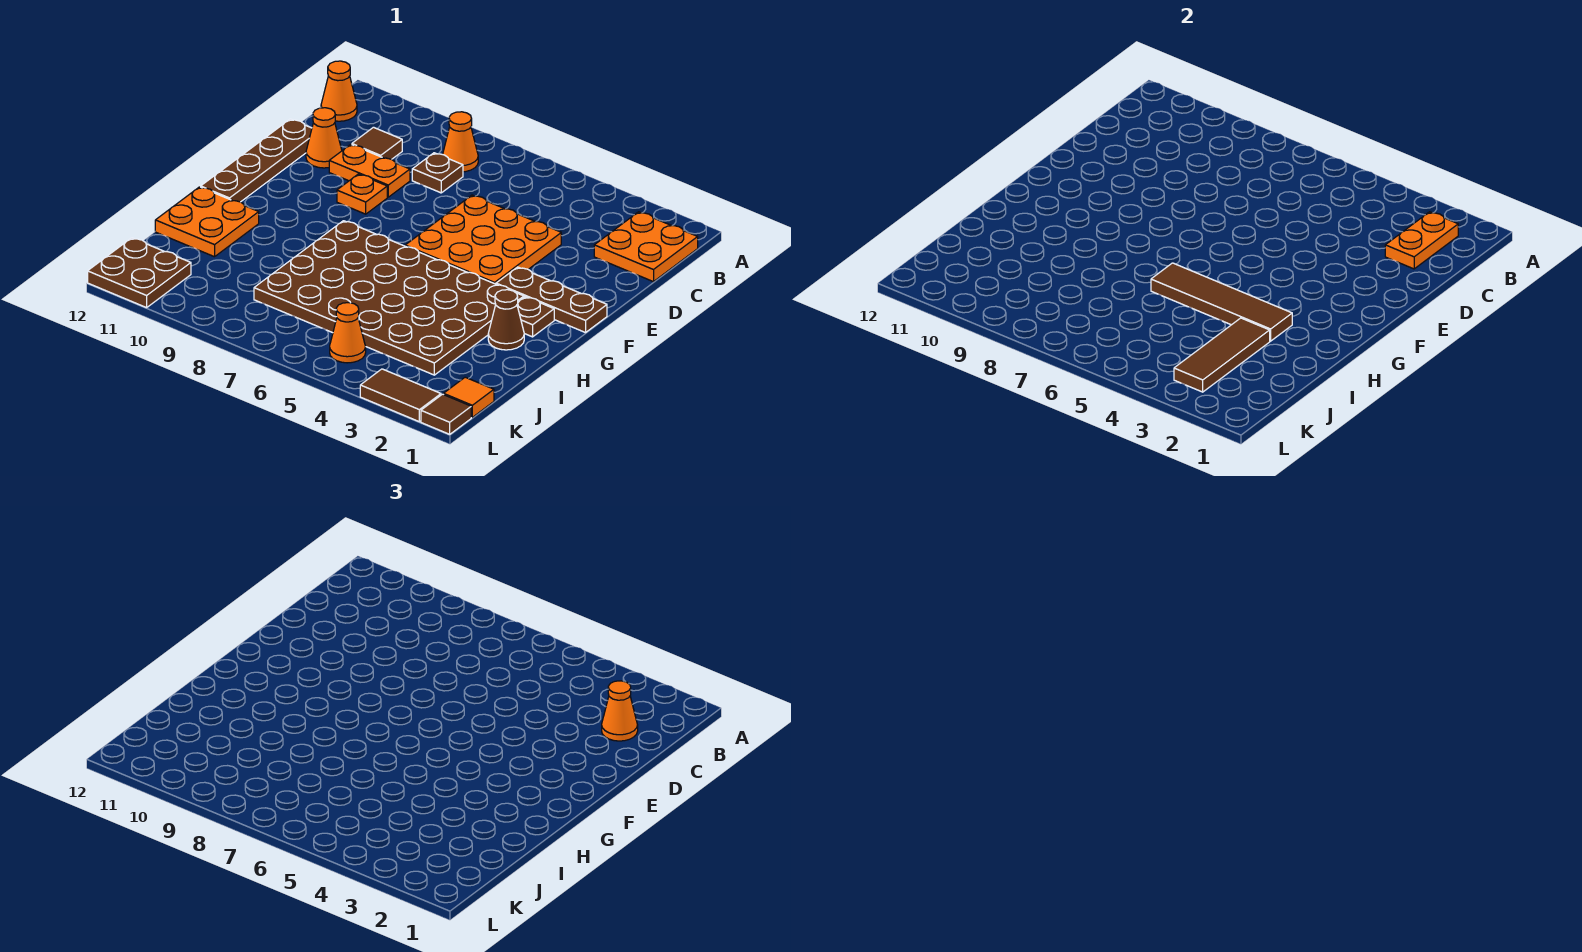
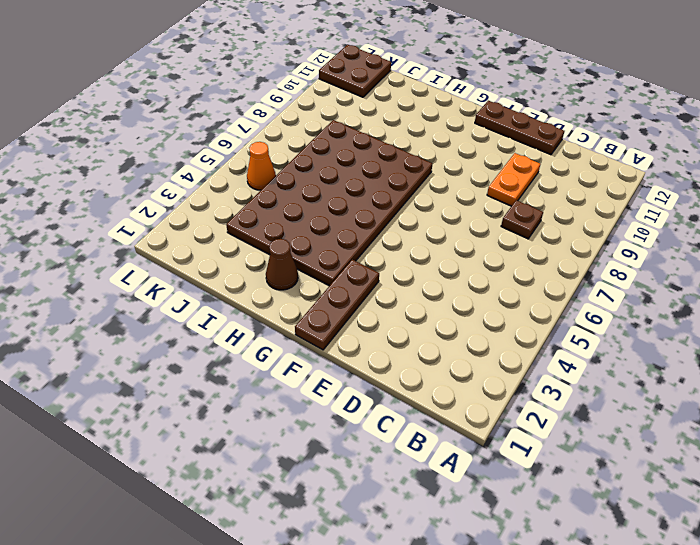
brown plate D12:F12 level 1 -> brown plate D12:G12 level 1
none -> orange plate B1:C2 level 1
none -> orange cone B8 level 1
none -> orange cone B12 level 1

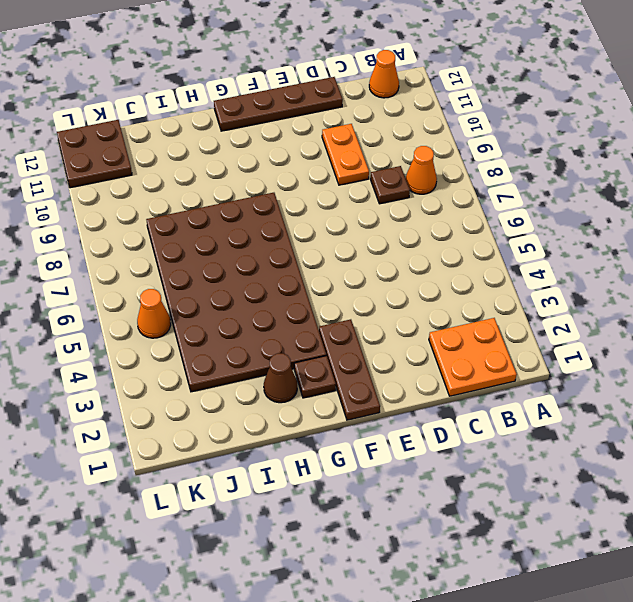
none -> brown tile C10 level 1
none -> orange plate D4:F6 level 1
none -> orange cone D11 level 1

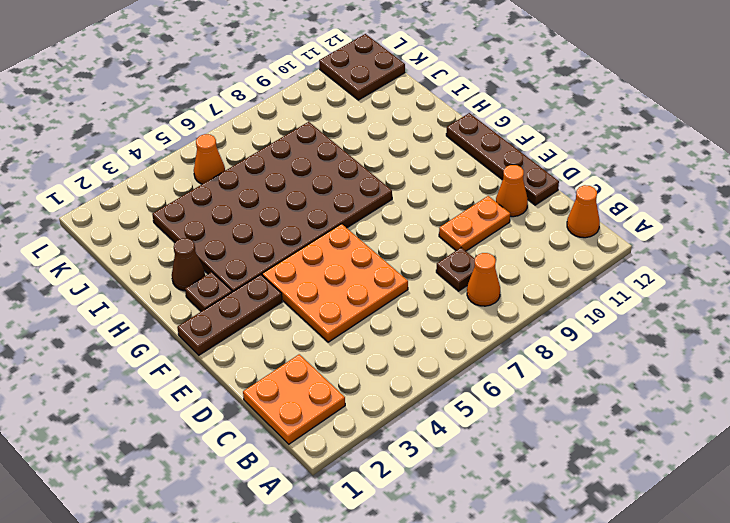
none -> brown tile C10 level 1
none -> orange plate E9 level 1
none -> orange plate H11:I12 level 1

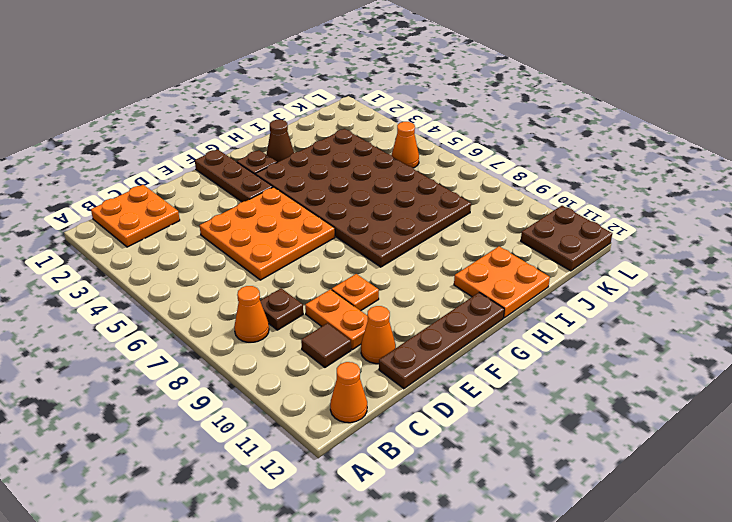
none -> orange tile K1 level 1
none -> brown tile L1 level 1
none -> brown tile L2:L3 level 1

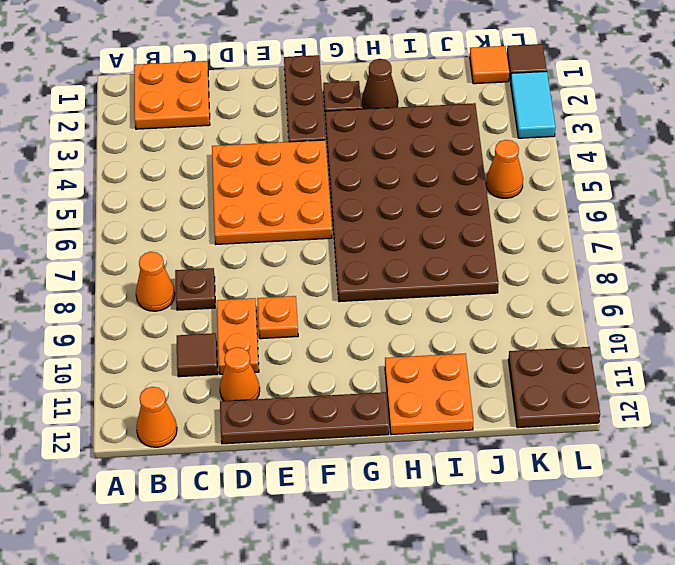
cyan tile L2:L3 level 1 -> brown tile L2:L3 level 1
none -> orange plate B2:C2 level 2
none -> brown tile H3:H6 level 2
none -> brown tile I3:K3 level 2

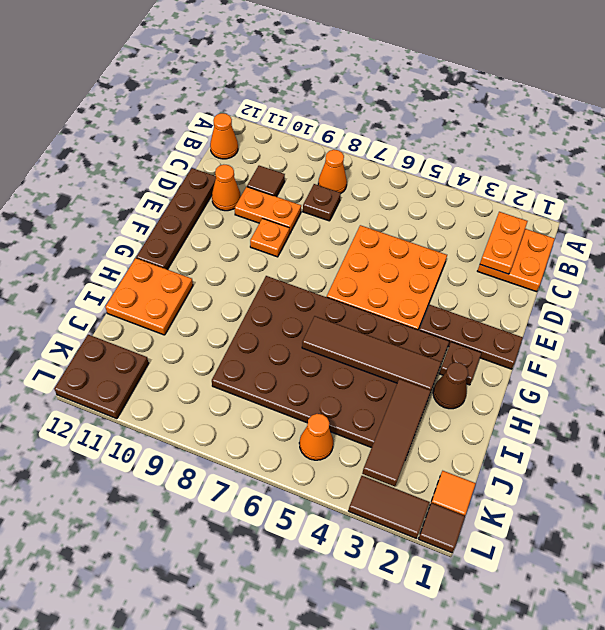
none -> orange cone C2 level 3

